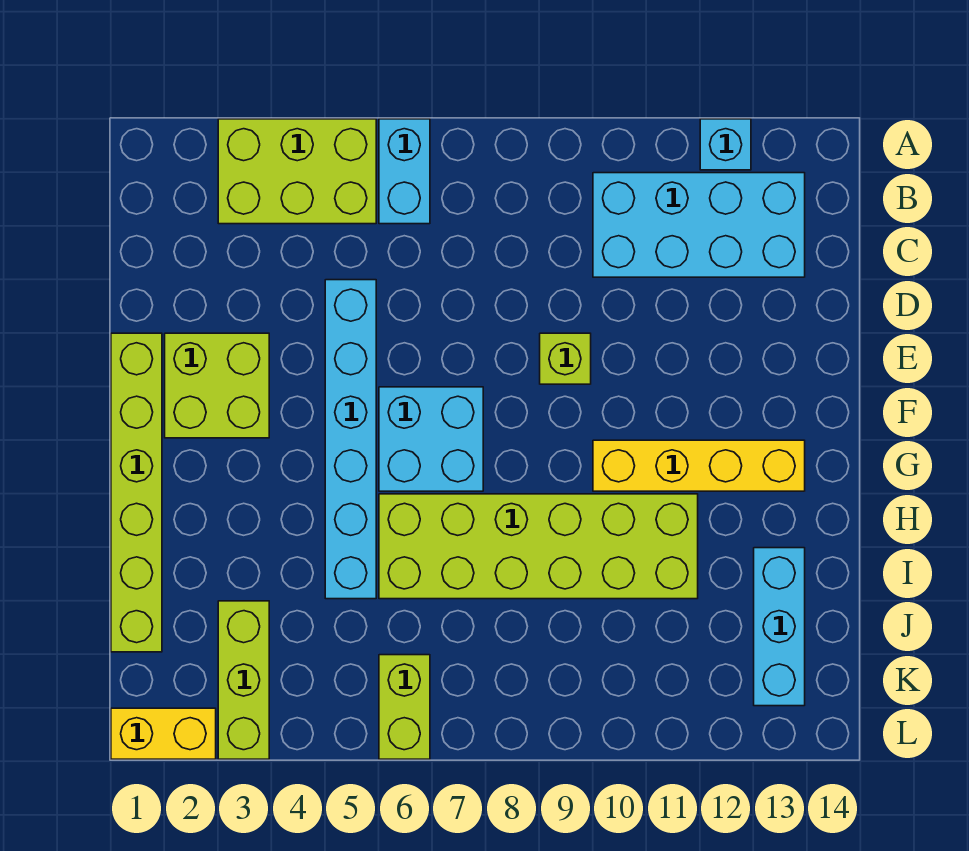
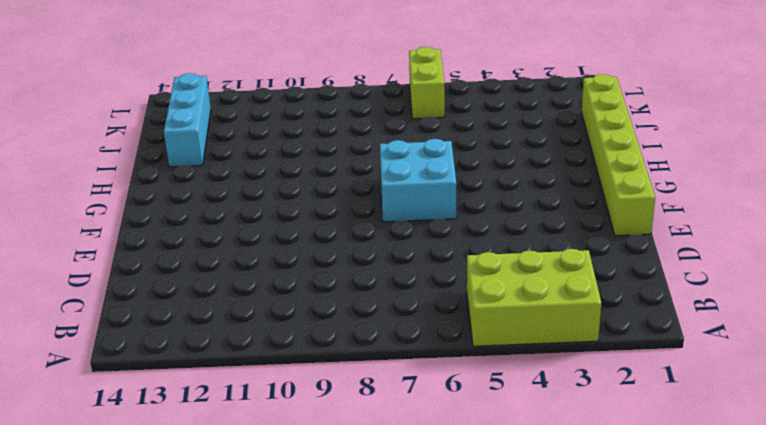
none -> cyan brick A6:B6 level 1
none -> cyan brick A12 level 1
none -> cyan brick B10:C13 level 1

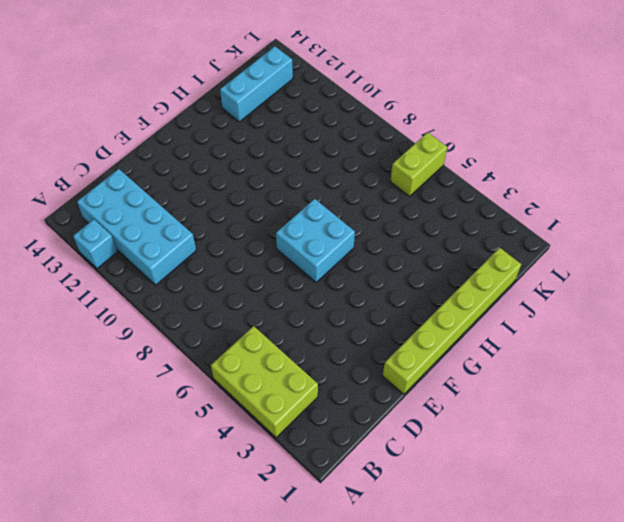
none -> cyan brick A6:B6 level 1
none -> cyan brick D5:I5 level 1
none -> lime brick E2:F3 level 1

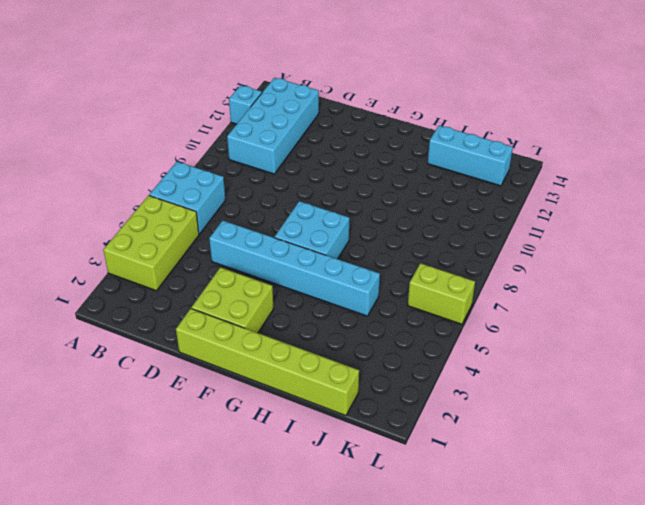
cyan brick A6:B7 level 1 -> cyan brick A6:B6 level 1
none -> lime brick E9 level 1
none -> yellow brick G10:G13 level 1
none -> lime brick H6:I11 level 1

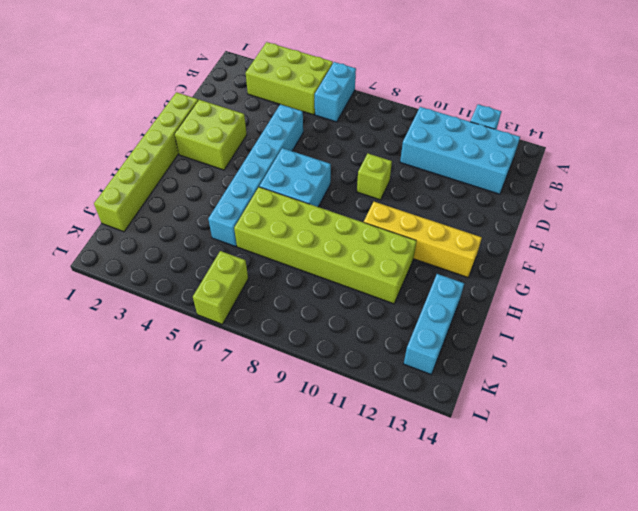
none -> lime brick J3:L3 level 1
none -> yellow brick L1:L2 level 1

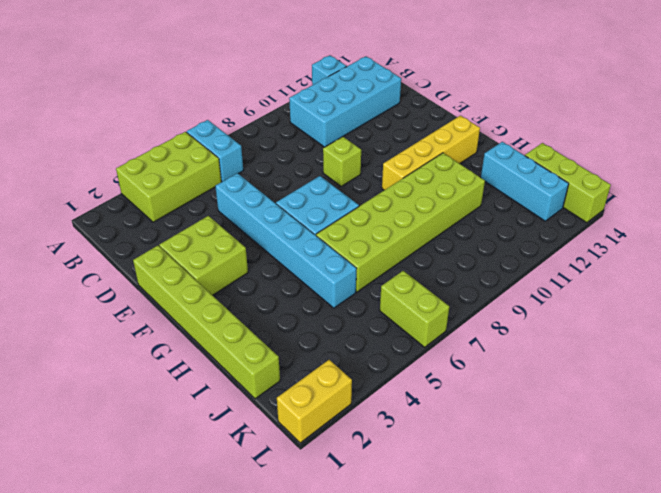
lime brick J14:L14 level 1 -> lime brick J3:L3 level 1

